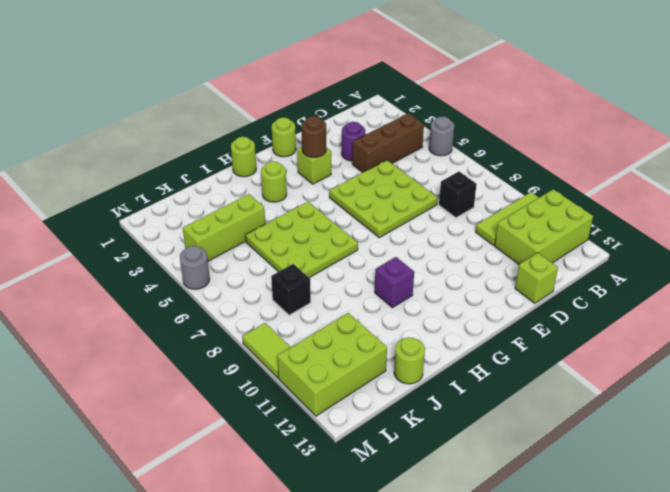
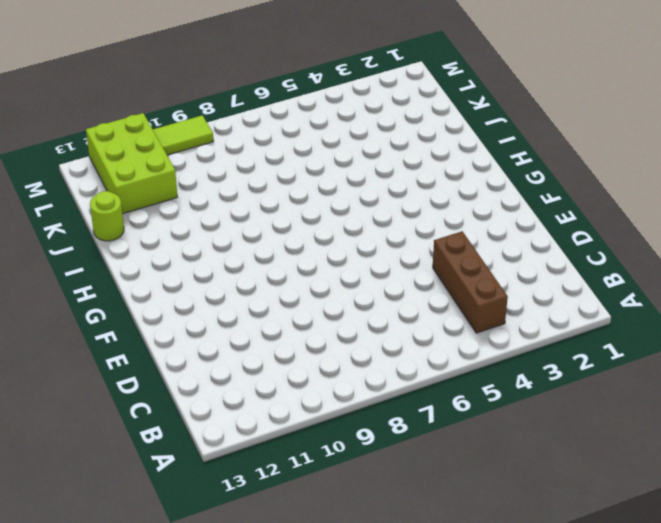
none -> grey round brick A5 level 1
none -> lime tile A10:C10 level 1
none -> lime brick A11:C12 level 1

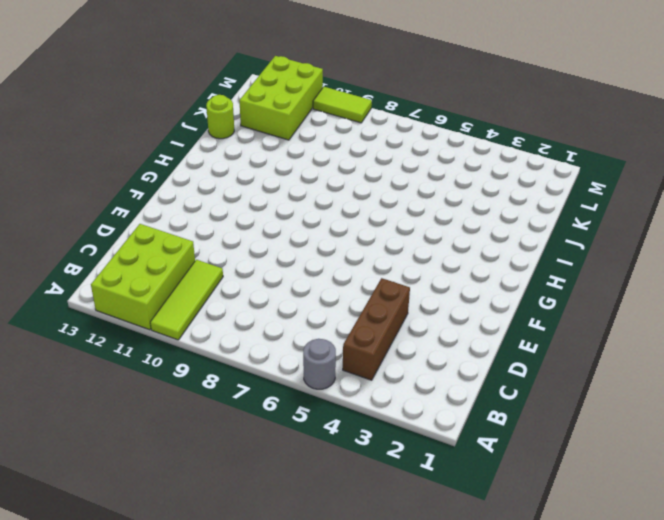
none -> black brick C8 level 1
none -> purple round brick D3 level 1
none -> lime plate D5:F7 level 1

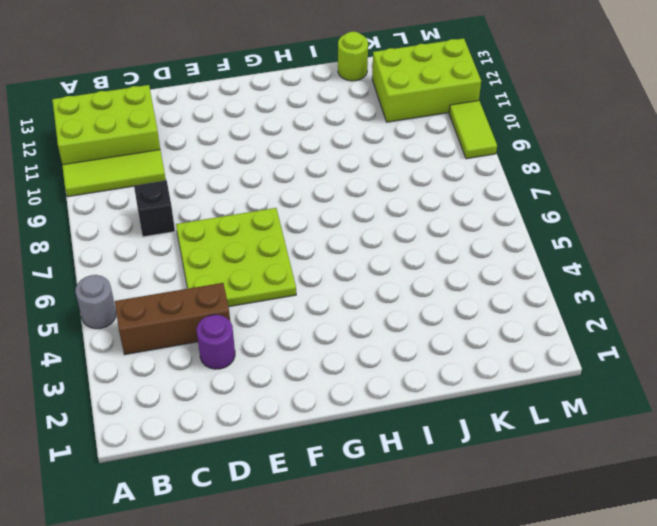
none -> lime brick D13 level 1
none -> lime round brick F1 level 1
none -> lime brick F3 level 1

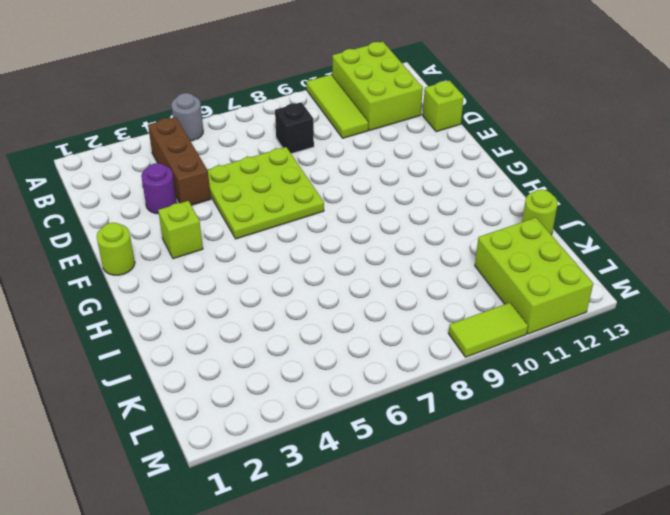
none -> lime round brick H1 level 1
none -> lime round brick H3 level 1
none -> lime plate H5:J7 level 1

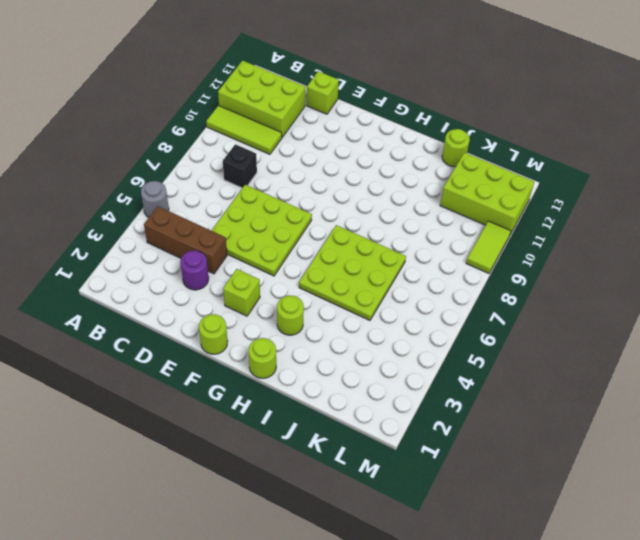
none -> purple brick H10 level 1
none -> lime brick J4:L4 level 1
none -> black brick K8 level 1

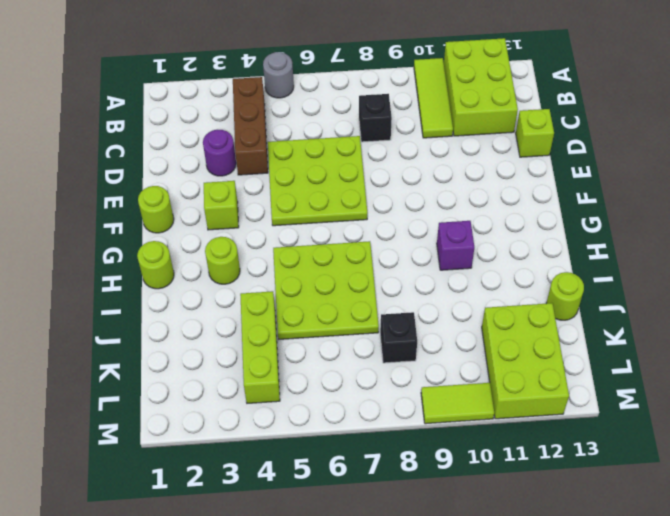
none -> grey round brick M5 level 1
none -> brown round brick F3 level 2

